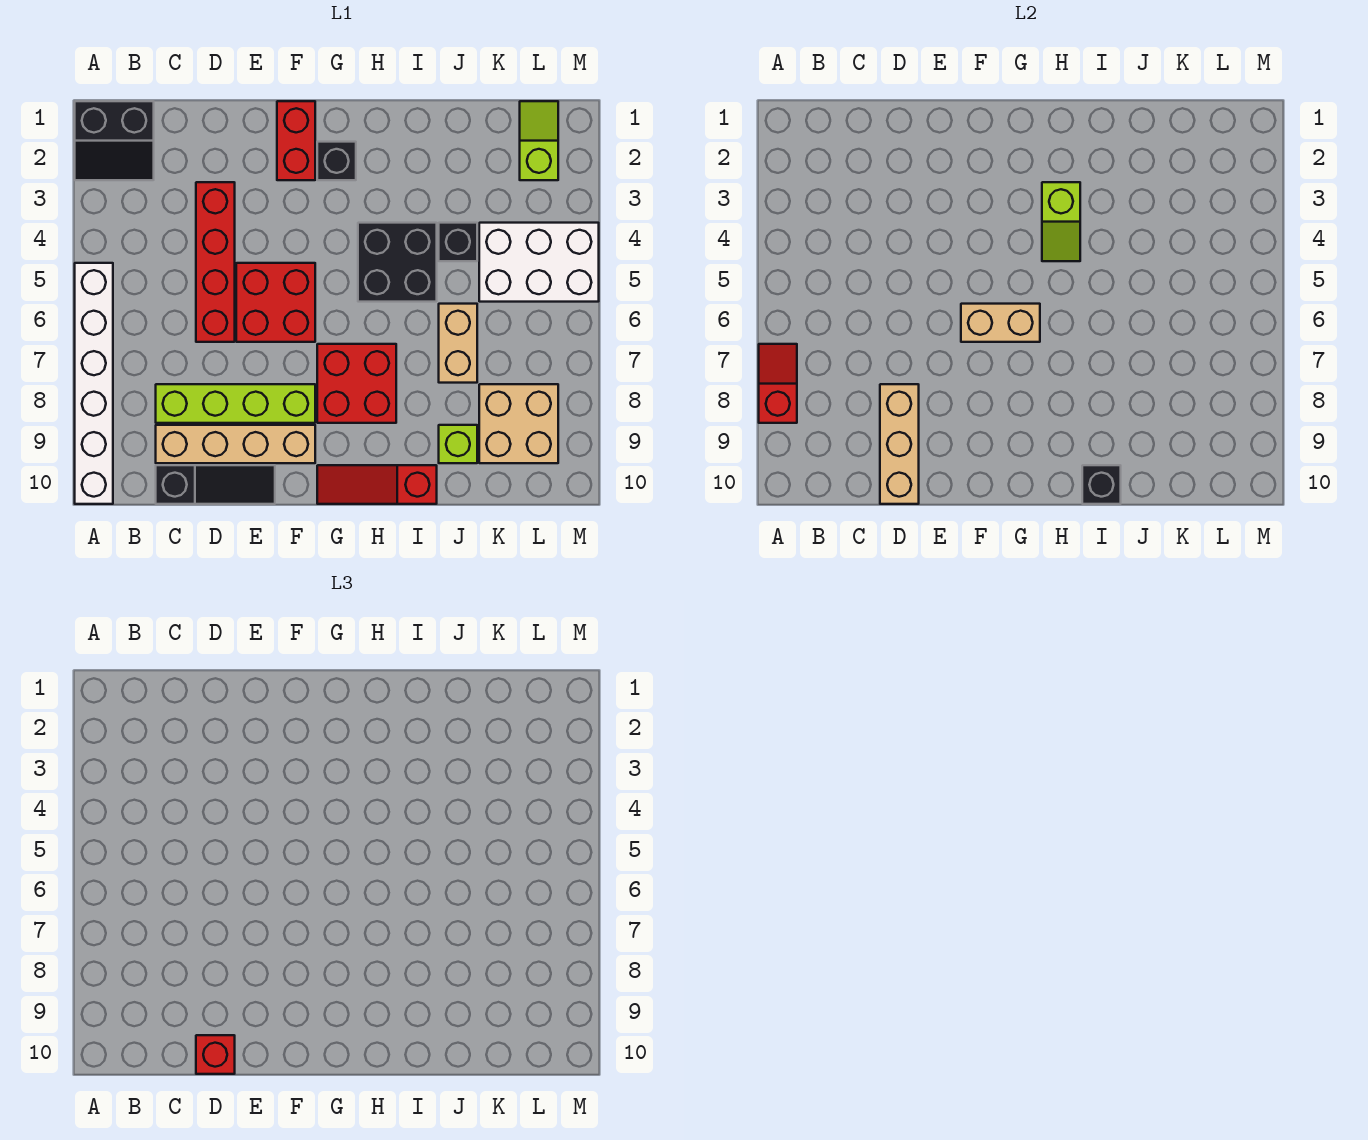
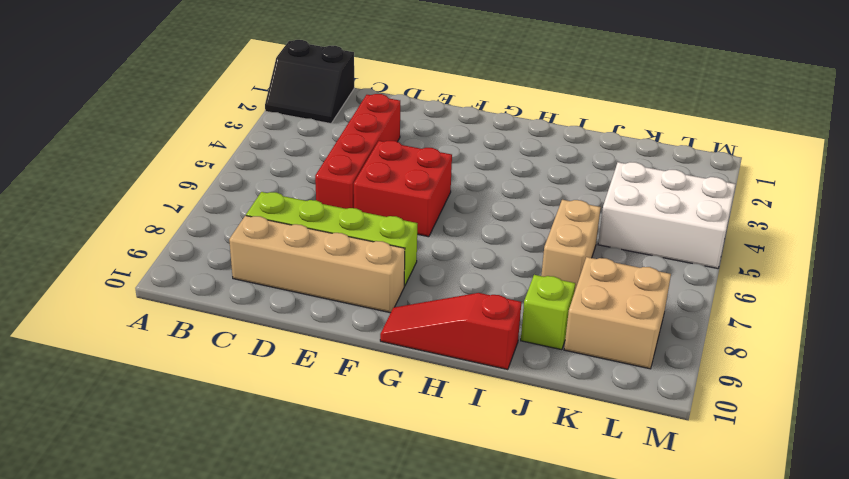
none -> white brick A5:A10 level 1
none -> black slope C10:E10 level 1 top C
none -> red brick F1:F2 level 1

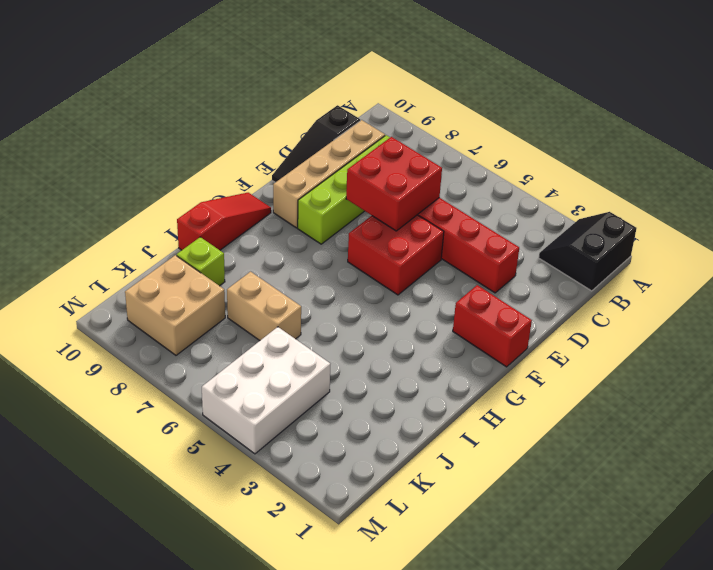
red brick D6:E7 level 2 -> red brick G7:H8 level 1
none -> white brick A5:A10 level 1
none -> black brick G2 level 1
none -> black brick H4:I5 level 1

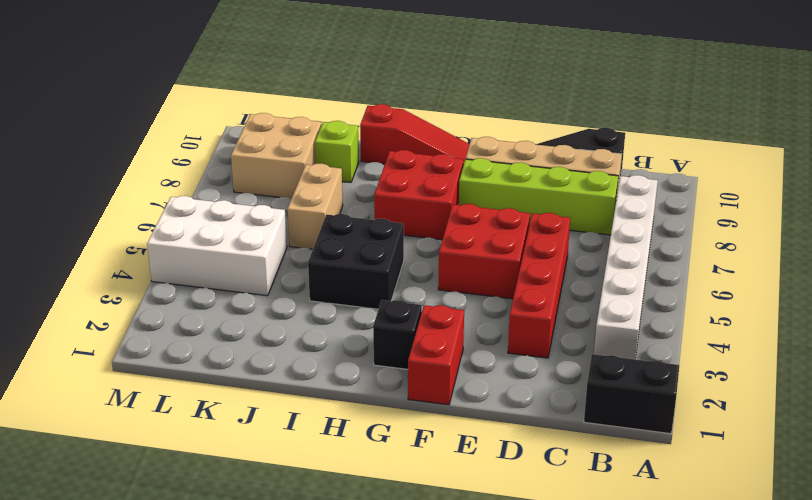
white brick B3:B8 level 1 -> white brick A5:A10 level 1
none -> black brick J4 level 1
none -> lime slope L1:L2 level 1 top 2
none -> red slope A7:A8 level 2 top 8

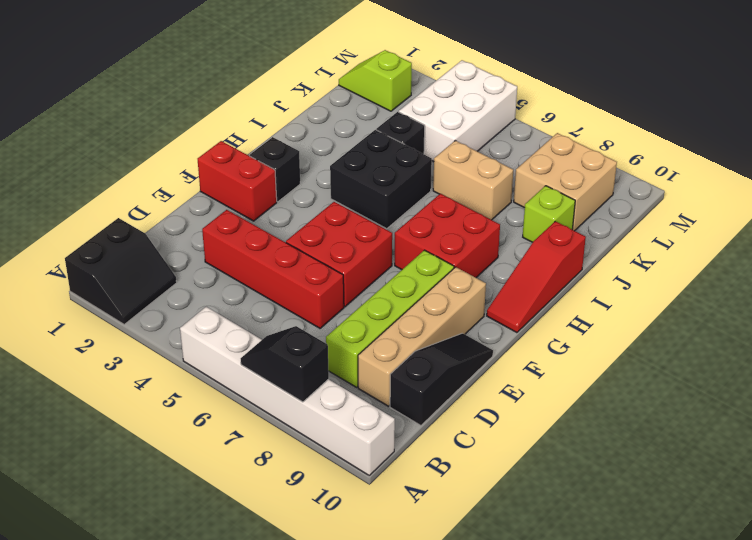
black slope A7:A8 level 2 top 8 -> red slope A7:A8 level 2 top 8
none -> tan brick D8:D10 level 2
none -> tan brick F6:G6 level 2
none -> lime slope H3:H4 level 2 top 3

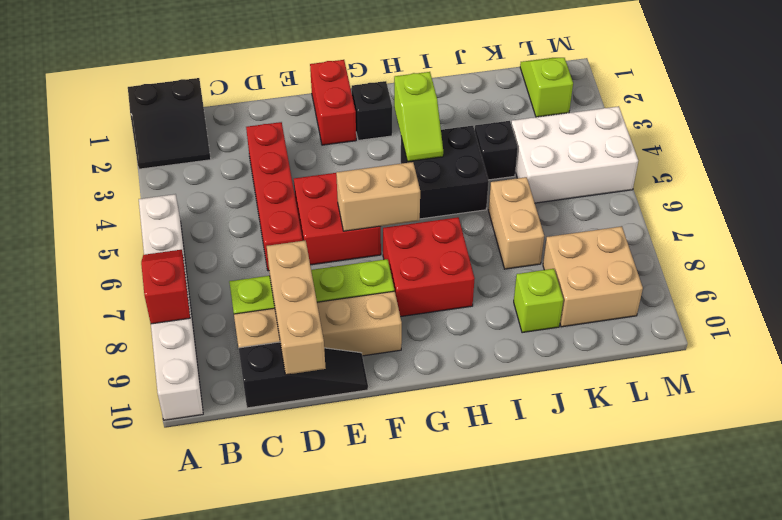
none -> red slope G10:I10 level 1 top I
none -> black brick I10 level 2
none -> red brick D10 level 3

